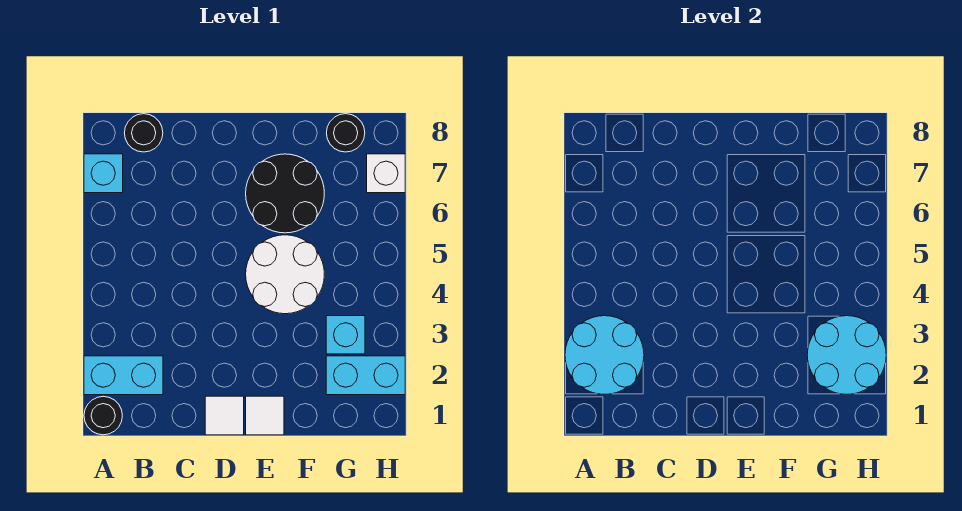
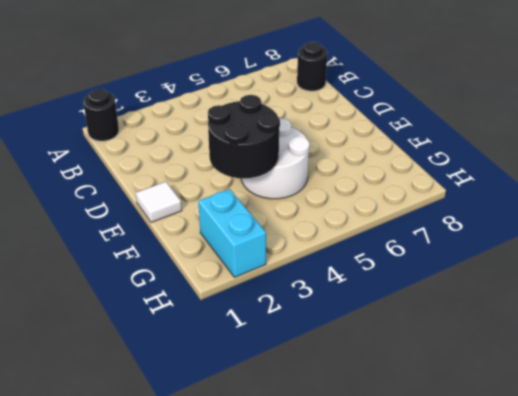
black round brick E3:F4 level 2 -> black round brick E6:F7 level 1
none -> cyan brick A2:B2 level 1
none -> cyan brick A7 level 1
none -> white tile D1 level 1

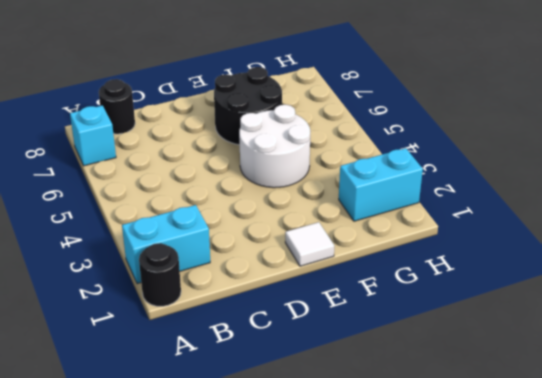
none -> white tile D1 level 1
none -> cyan brick G3 level 1
none -> black round brick G8 level 1

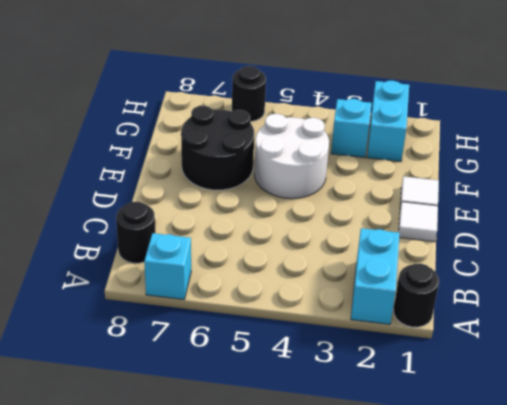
black round brick H6 level 1 -> black round brick G8 level 1
none -> white brick H7 level 1
none -> cyan round brick A2:B3 level 2
none -> cyan round brick G2:H3 level 2

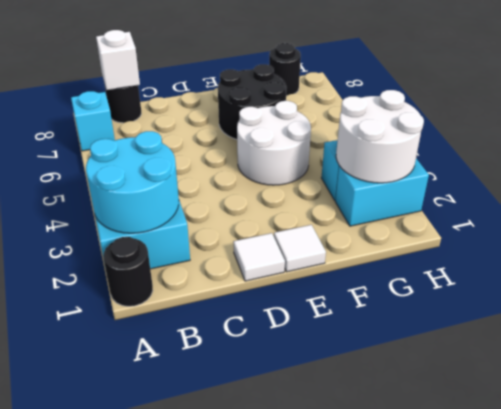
white brick B8 level 2 -> white brick H7 level 1
white round brick G2:H3 level 2 -> cyan round brick G2:H3 level 2

